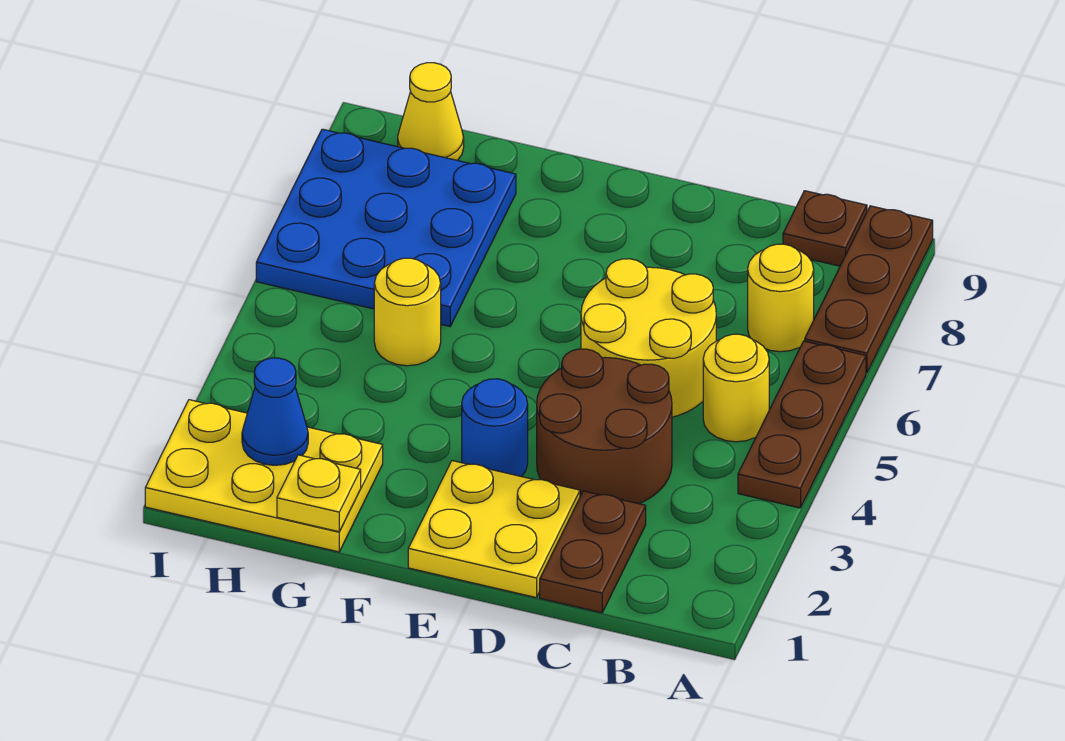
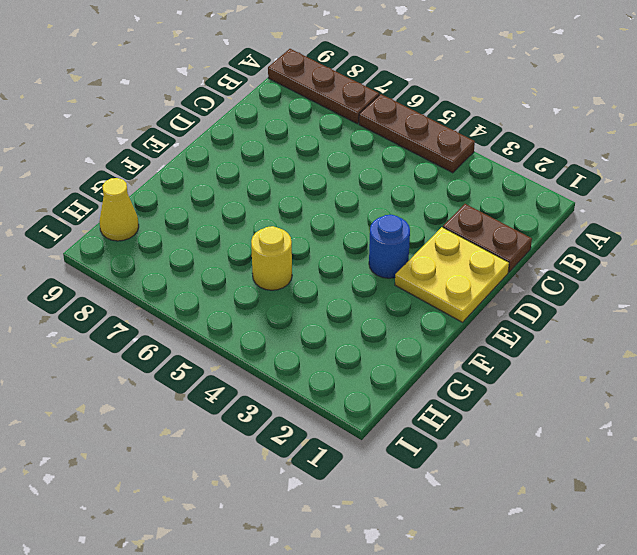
none -> yellow round brick B5 level 1
none -> yellow round brick B7 level 1
none -> brown plate B9 level 1

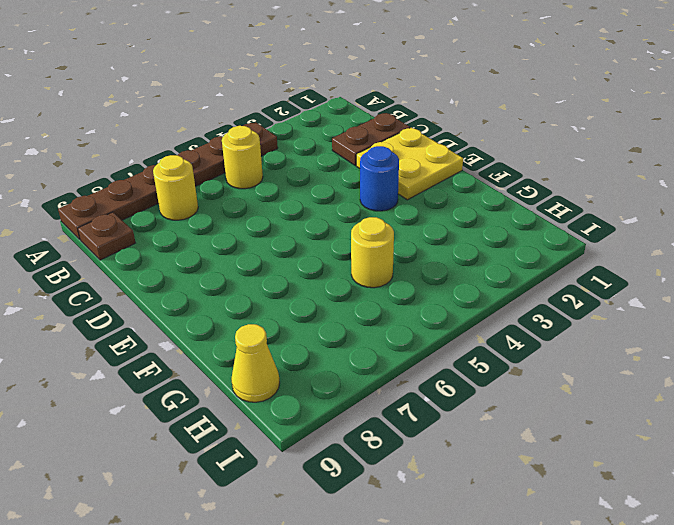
none -> brown round brick C3:D4 level 1
none -> yellow round brick C5:D6 level 1
none -> yellow plate G1:I2 level 1

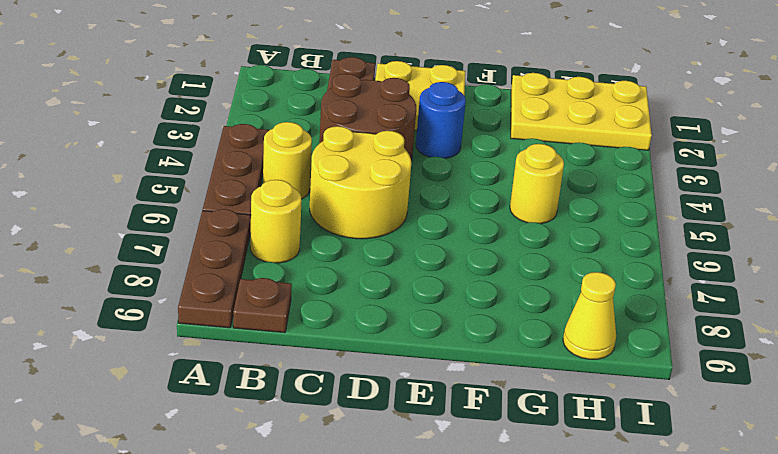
none -> blue plate G6:I8 level 1
none -> yellow plate G1 level 2
none -> blue cone H2 level 2

